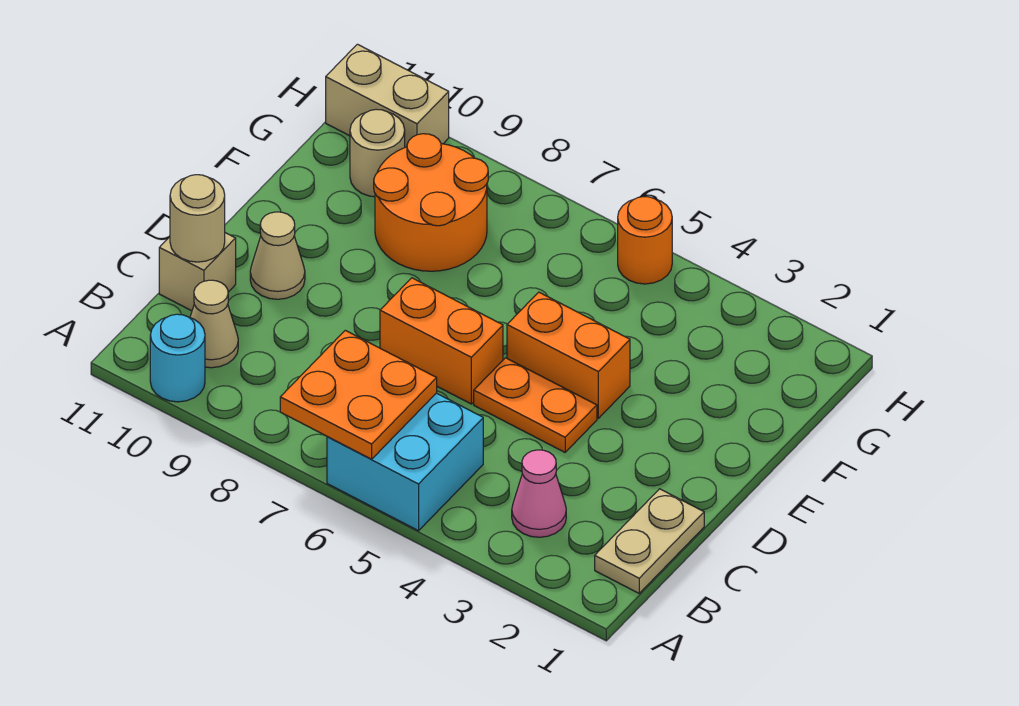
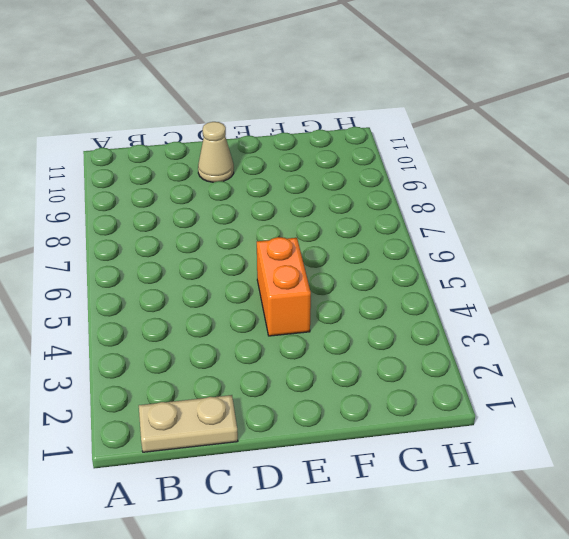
none -> cyan brick A5:B6 level 1
none -> cyan round brick A10 level 1
none -> pink cone B3 level 1

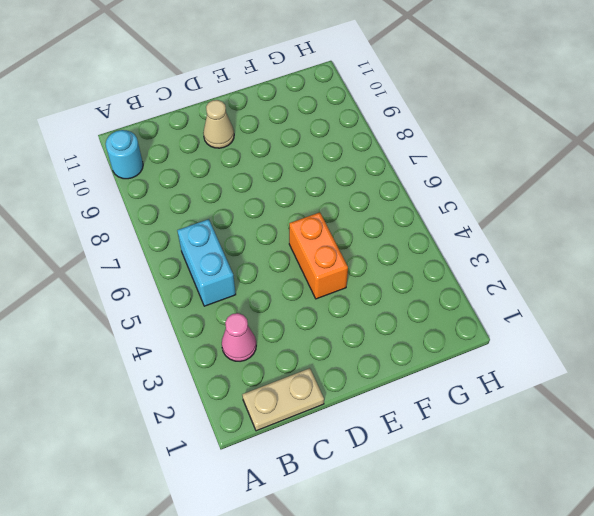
cyan brick B5:B6 level 1 -> cyan brick A5:B6 level 1
none -> tan cone B10 level 1
none -> tan brick C11 level 1
none -> orange plate D4:D5 level 1

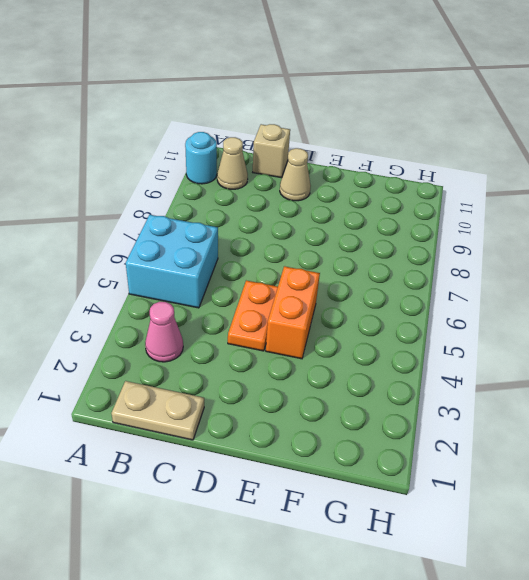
none -> orange brick D6:D7 level 1
none -> orange round brick F8:G9 level 1
none -> tan round brick G10 level 1

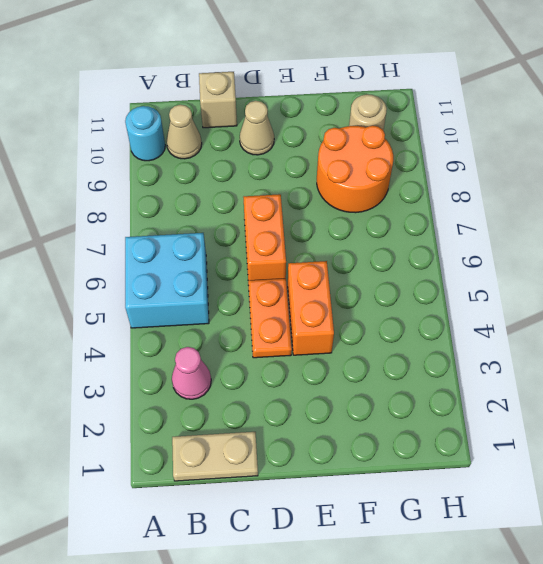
none -> orange round brick H5 level 1
none -> tan brick H10:H11 level 1
none -> orange plate A6:B7 level 2

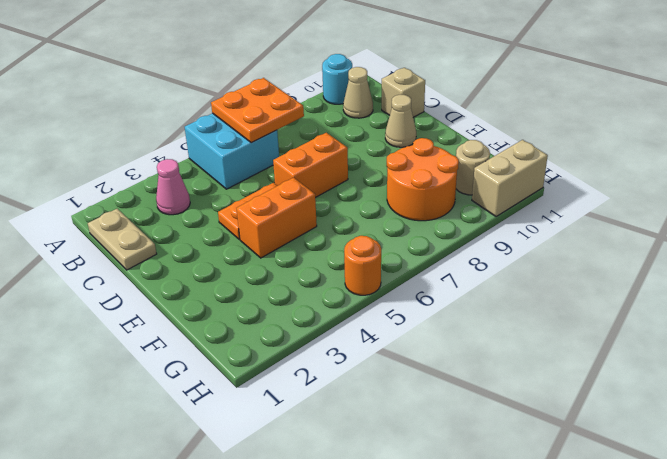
none -> tan round brick C11 level 2

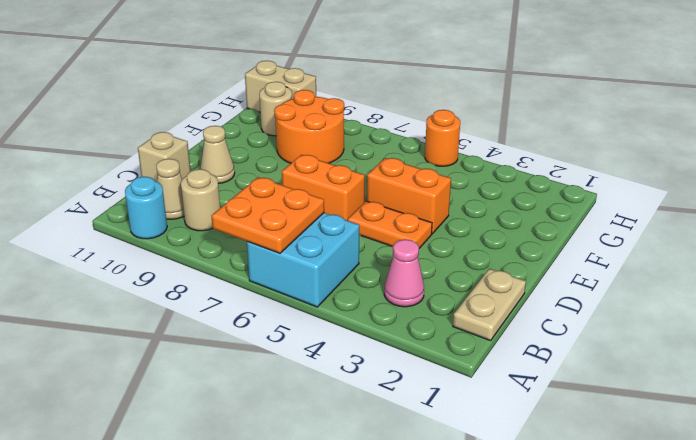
tan round brick B9 level 1 -> tan round brick C11 level 2

